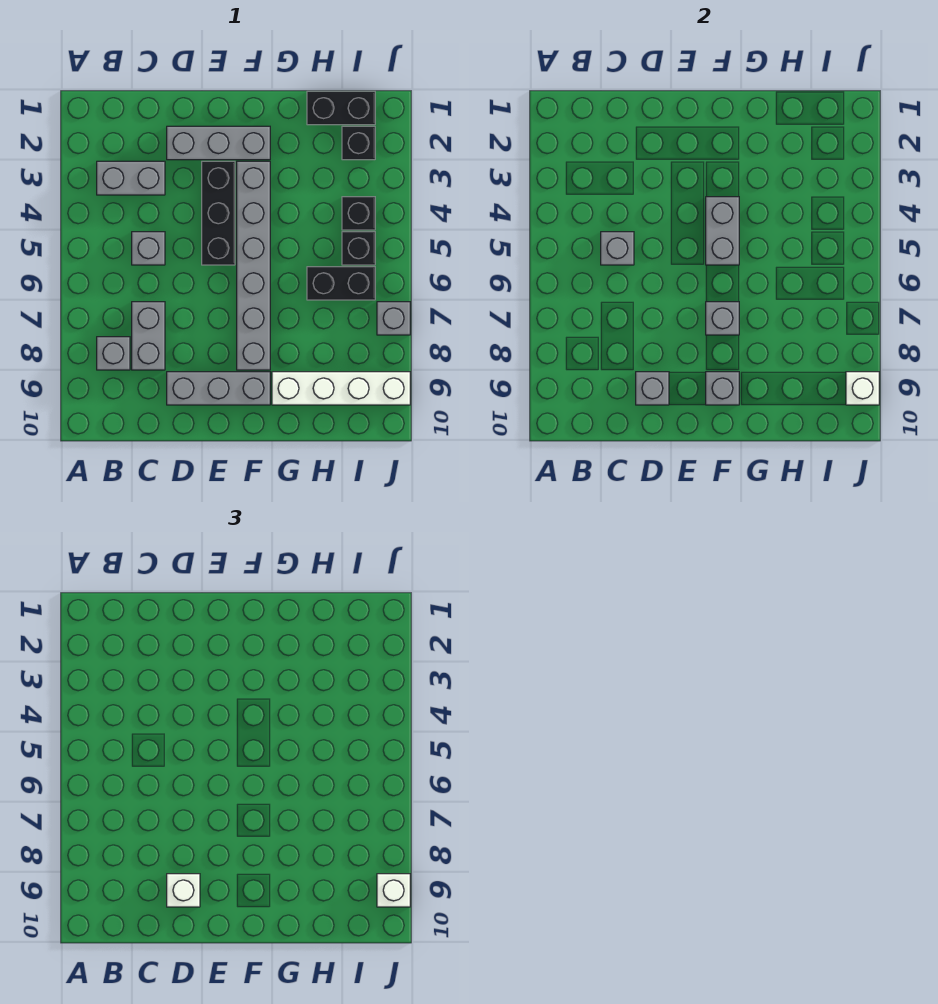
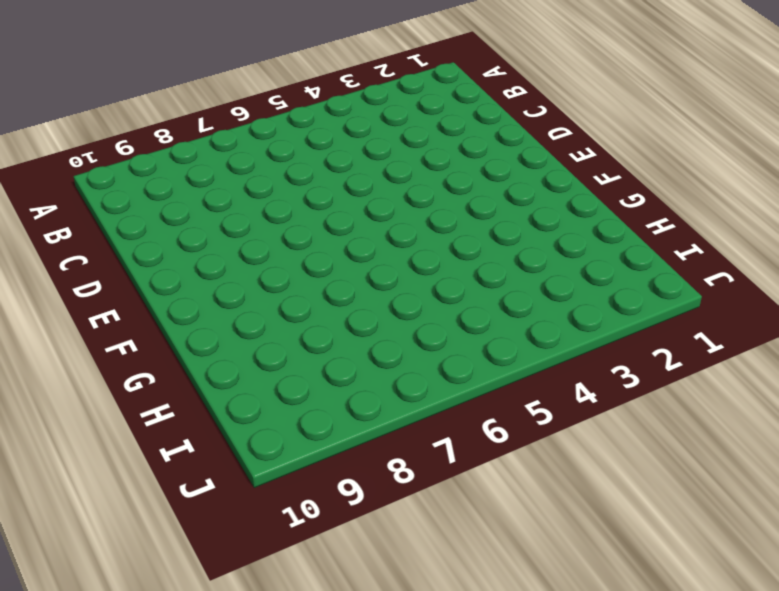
none -> grey brick B3:C3 level 1
none -> grey brick B8 level 1
none -> grey brick C5 level 1

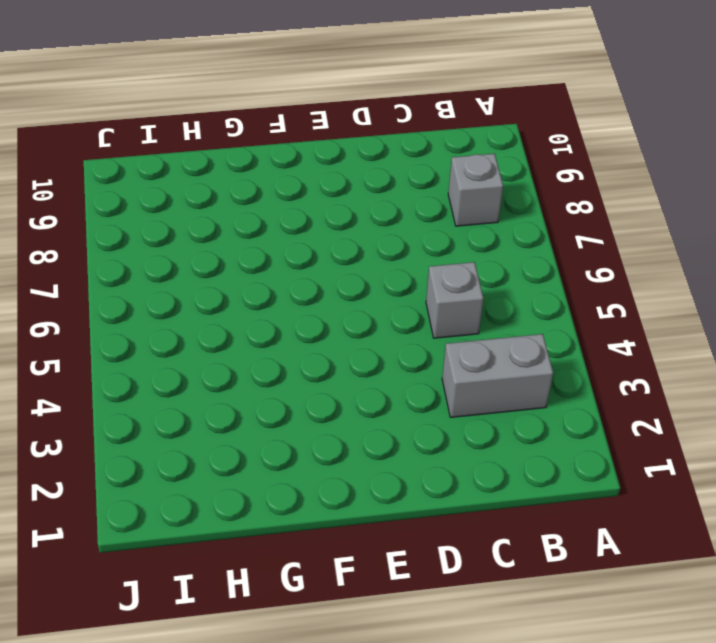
none -> grey brick C7:C8 level 1
none -> grey brick D2:F2 level 1
none -> grey brick D9:F9 level 1

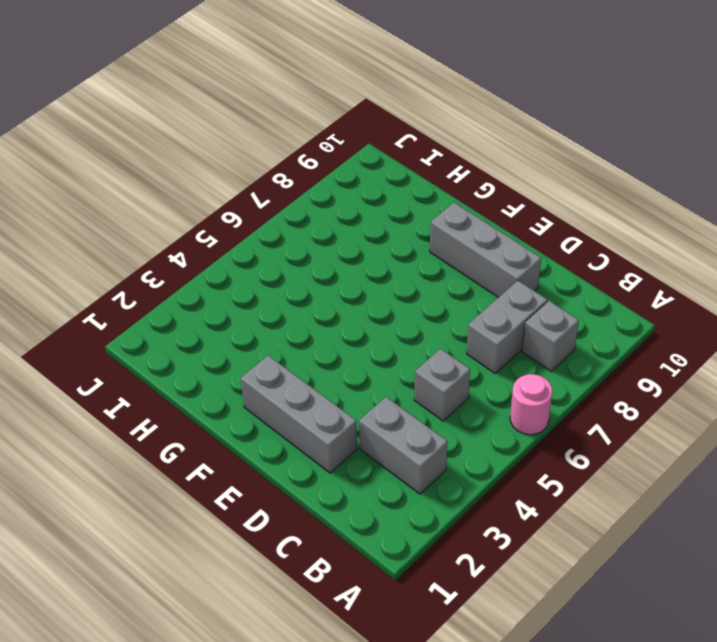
pink round brick A6 level 1 -> none
none -> black brick E3:E5 level 1
none -> grey brick F3:F8 level 1
none -> white brick G9:J9 level 1

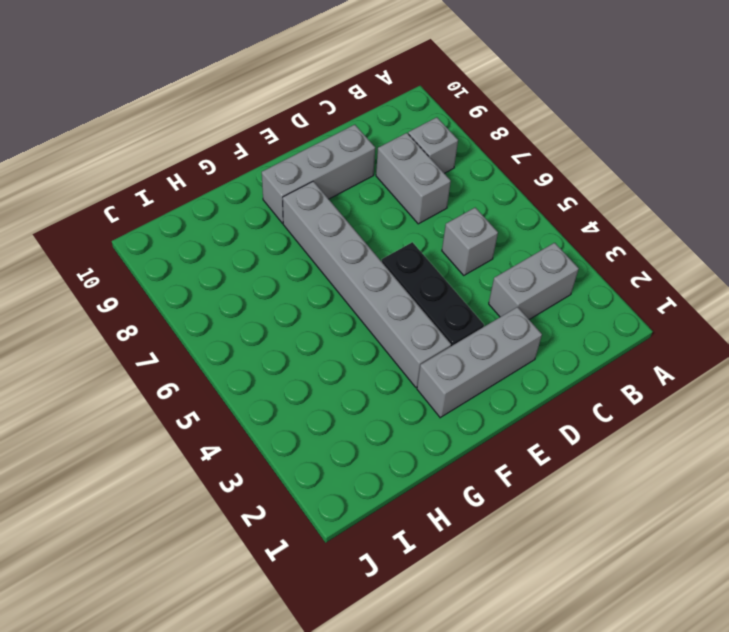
none -> white brick G9:J9 level 1
none -> black brick H1:I1 level 1
none -> black brick H6:I6 level 1

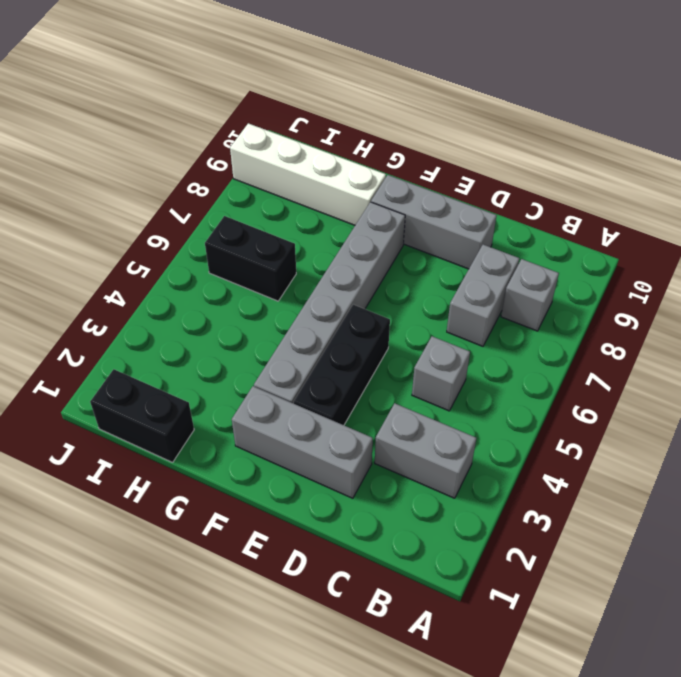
none -> black brick I2 level 1
none -> black brick I4 level 1
none -> black brick I5 level 1

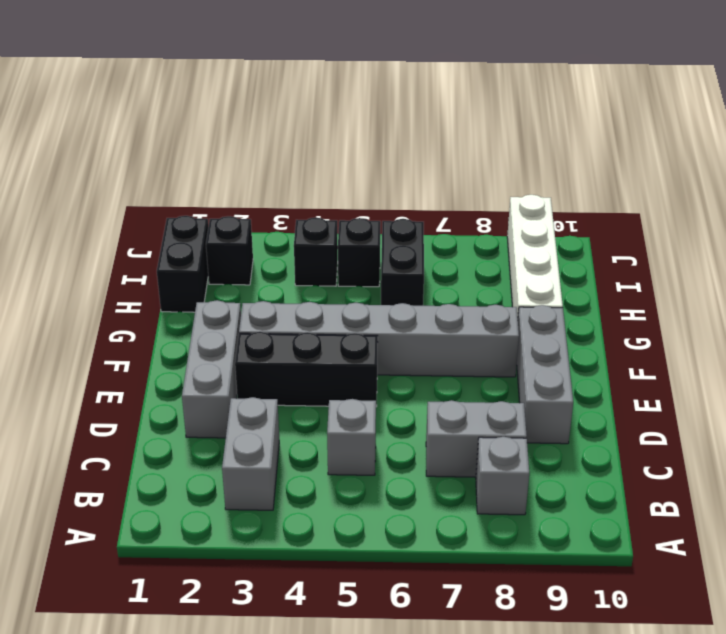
none -> grey brick J7 level 1
none -> grey brick C5 level 2
none -> grey brick D9 level 2

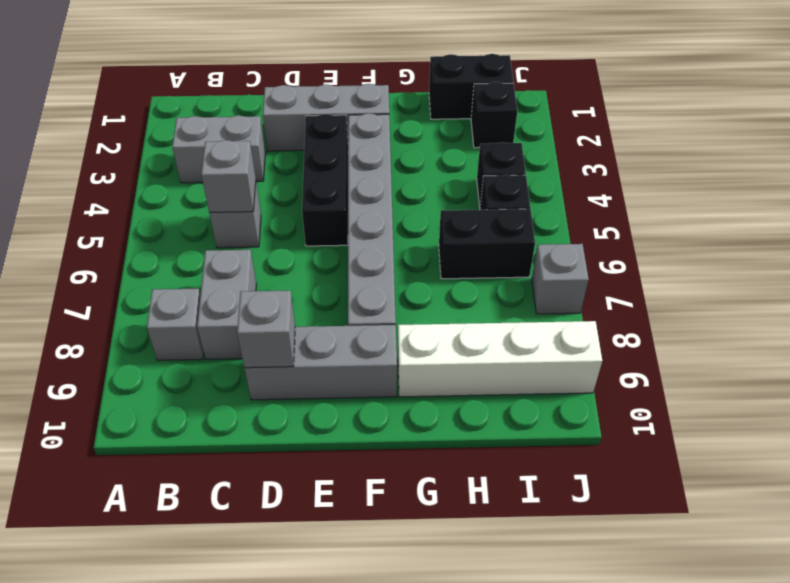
none -> grey brick F4:F5 level 2
none -> grey brick F7 level 2
none -> grey brick F9 level 2

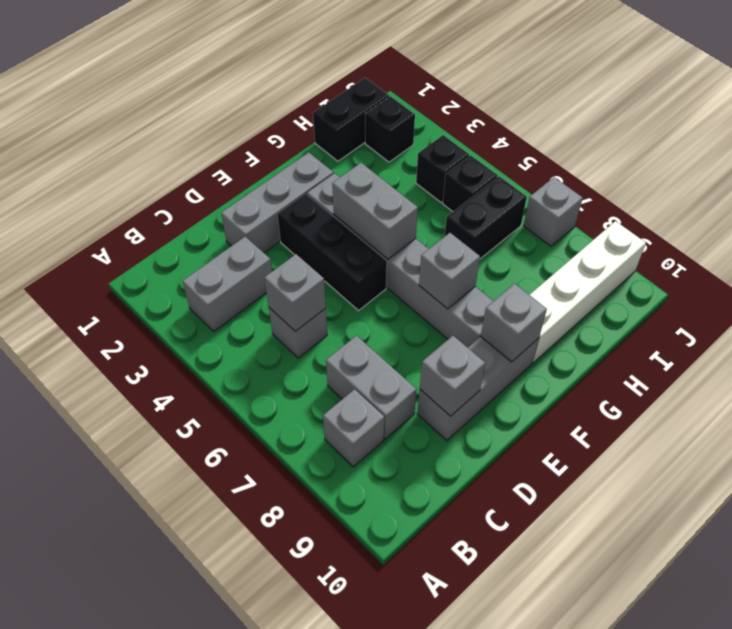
none -> white brick J9 level 2
none -> white brick D9 level 3
none -> white brick J9 level 3

